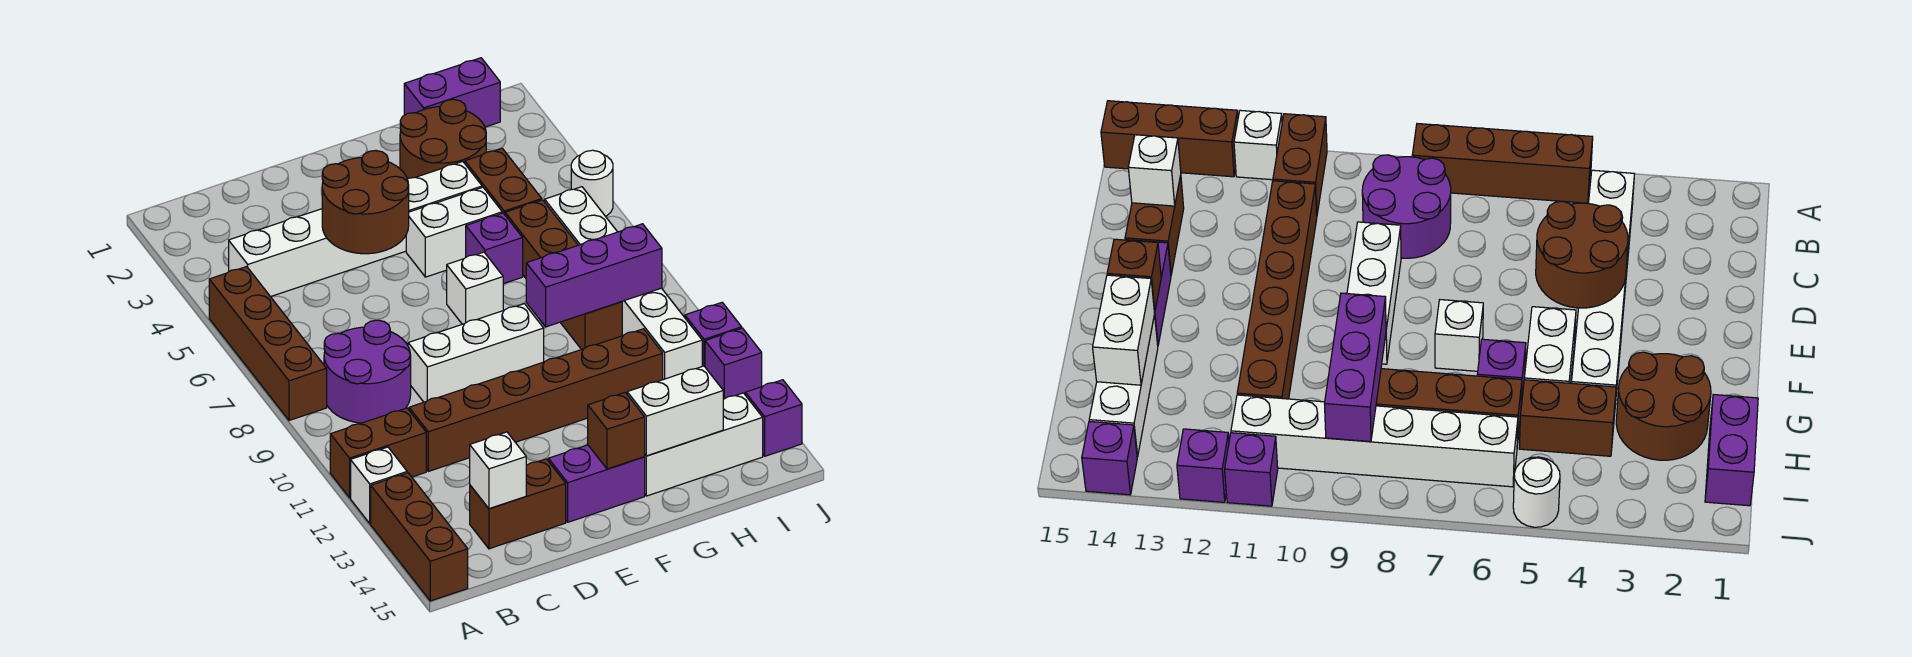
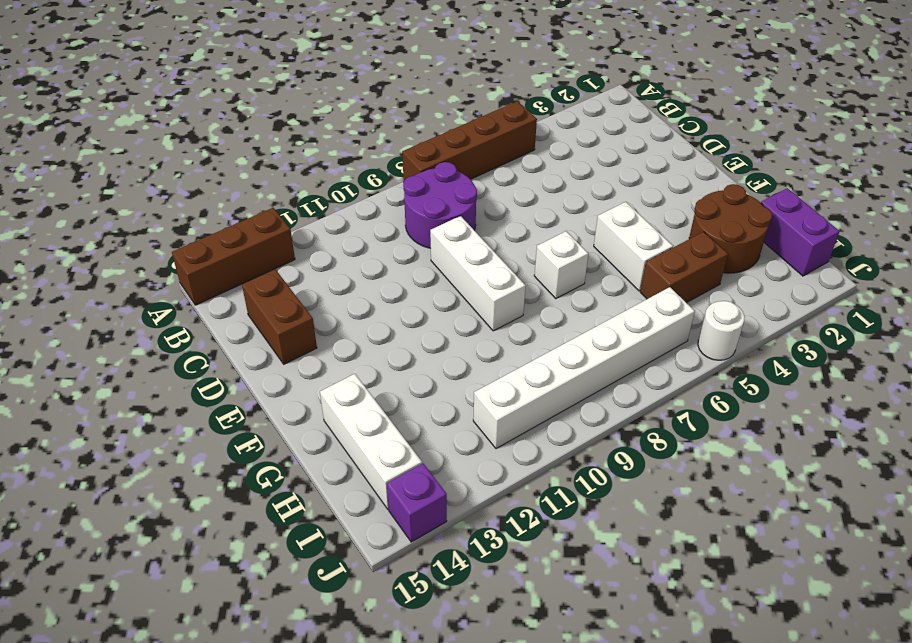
none -> brown brick A11:B11 level 1
none -> white brick A12 level 1
none -> white brick B4:G4 level 1

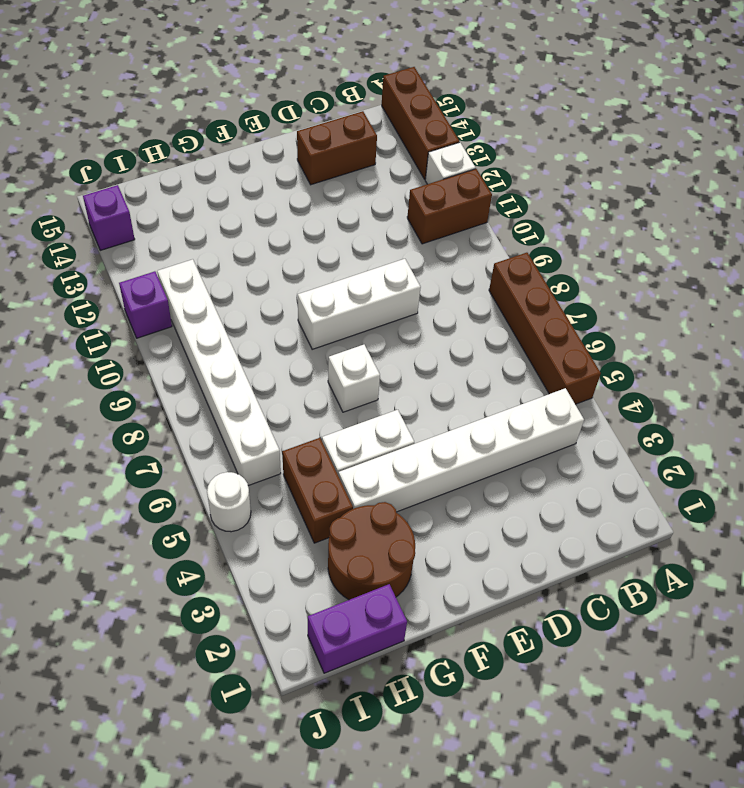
none -> purple round brick B8:C9 level 1
none -> brown brick C11:H11 level 1
none -> purple brick E14:F14 level 1

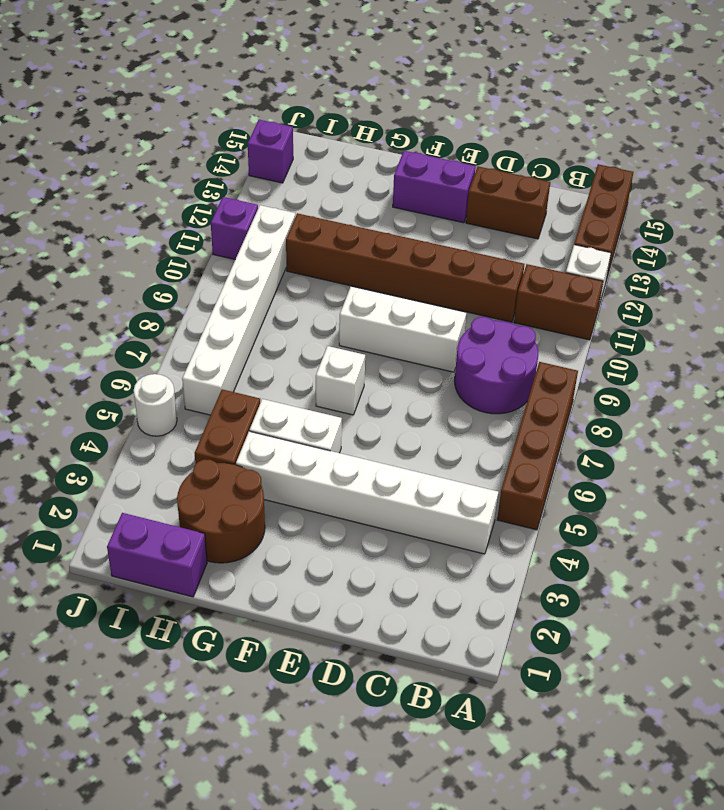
none -> purple brick G6 level 1
none -> white brick G14:I14 level 1
none -> brown brick H6:H9 level 1

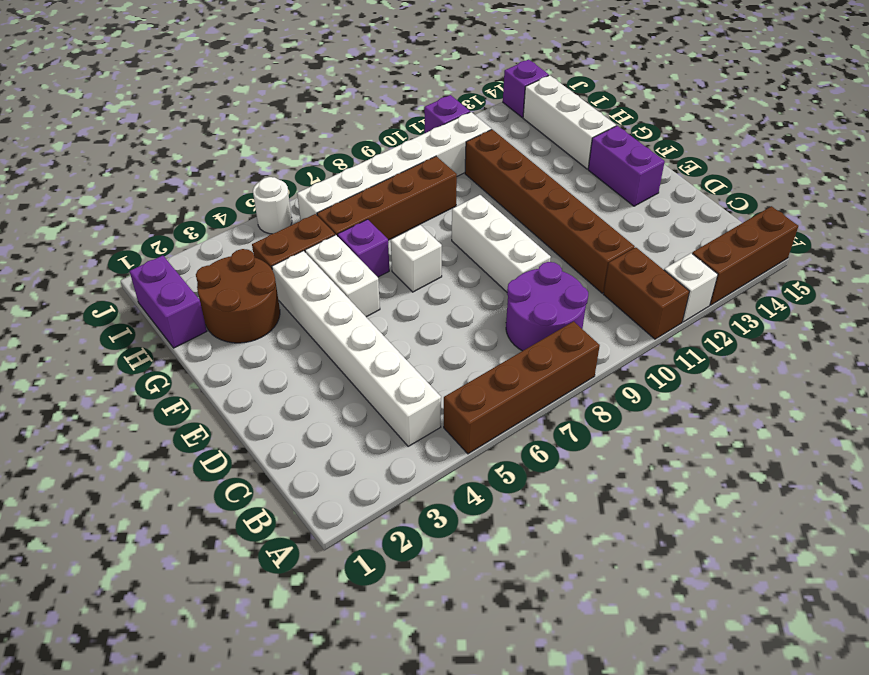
none -> brown brick C14:D14 level 1
none -> purple brick J12 level 1
none -> white brick C14 level 2

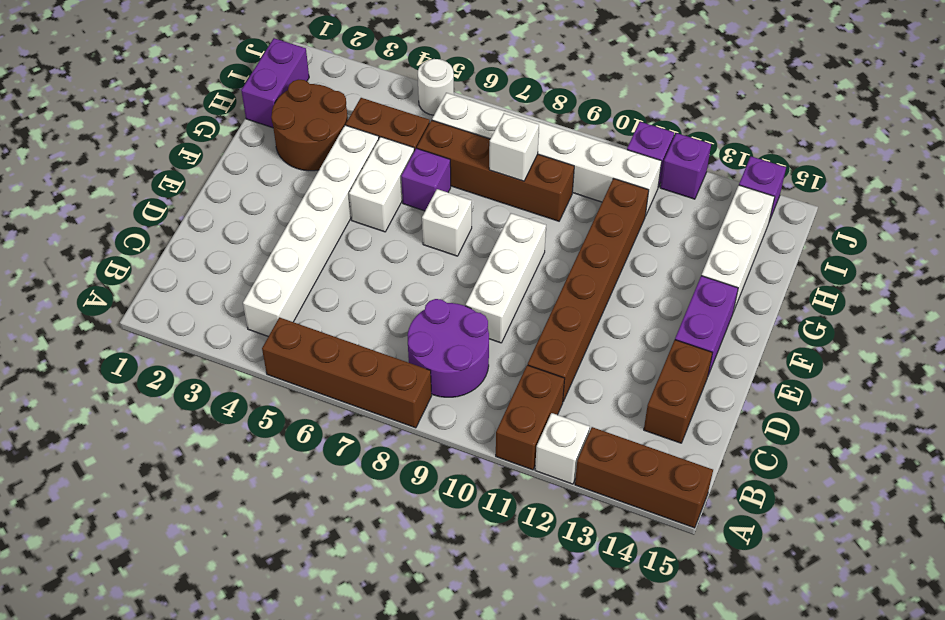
white brick H8 level 2 -> white brick C14 level 2
none -> brown round brick D4:E5 level 2
none -> brown brick F14 level 2
none -> purple brick G9:I9 level 2

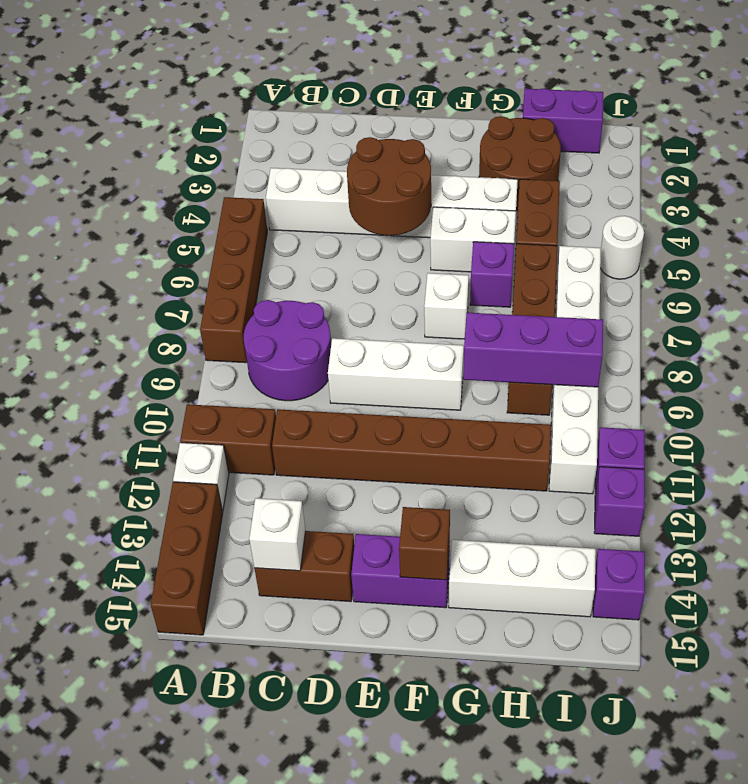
none -> white brick G14:H14 level 2

